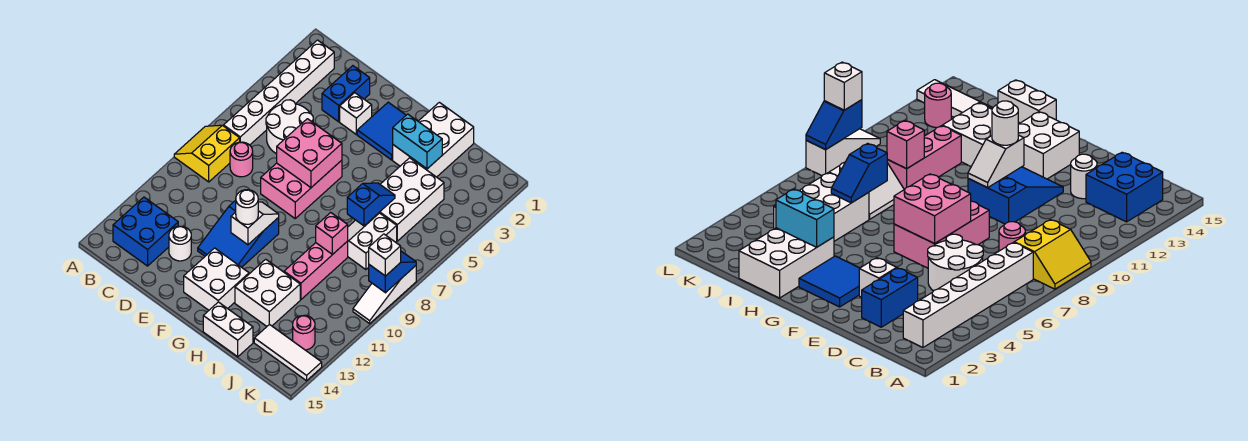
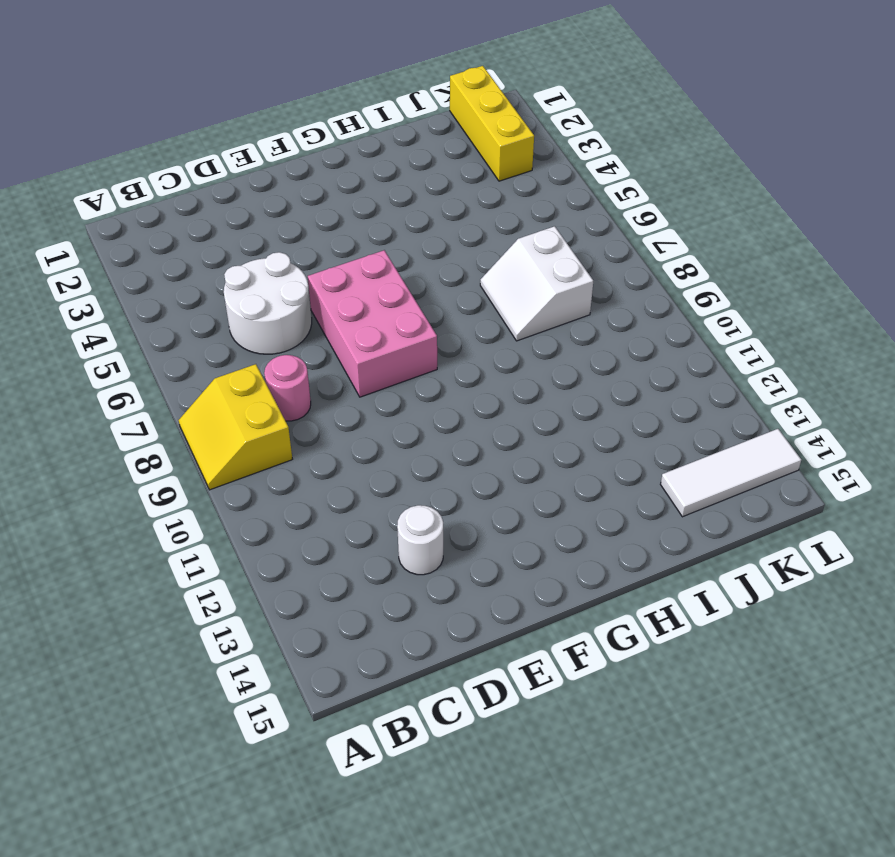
yellow brick K1:K3 level 1 -> none
none -> white brick B2:B7 level 1
none -> blue brick B13:C14 level 1
none -> blue brick D2:D3 level 1

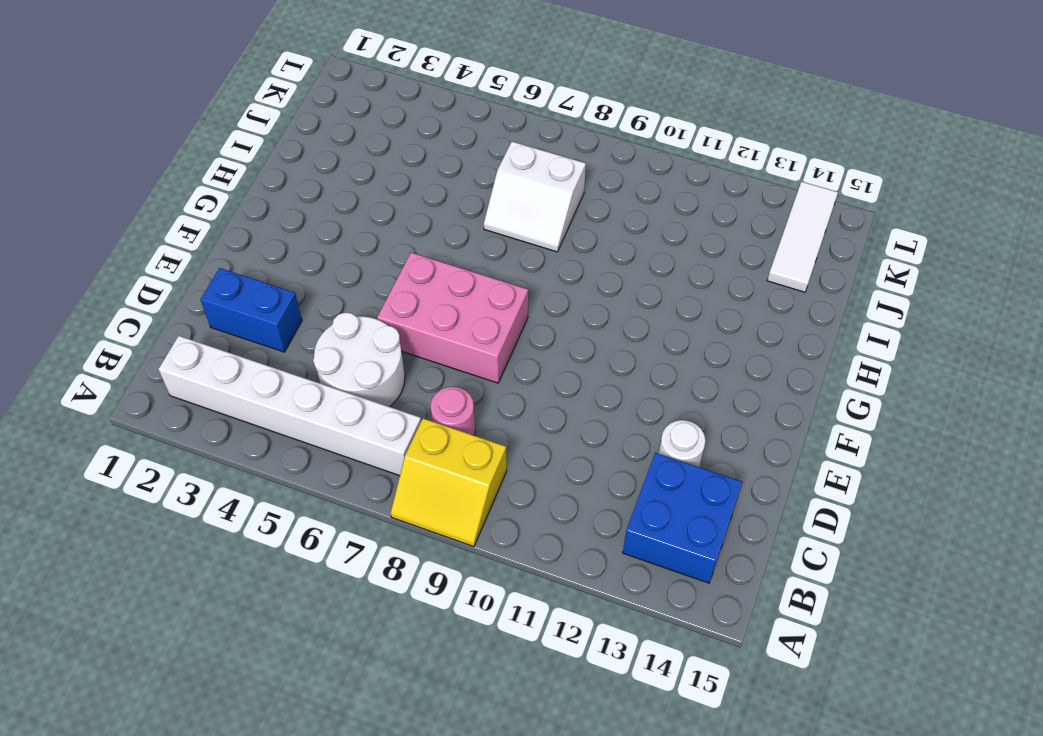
none -> white brick E3 level 1
none -> blue slope E10:F12 level 1 top 10
none -> blue tile F2:G3 level 1

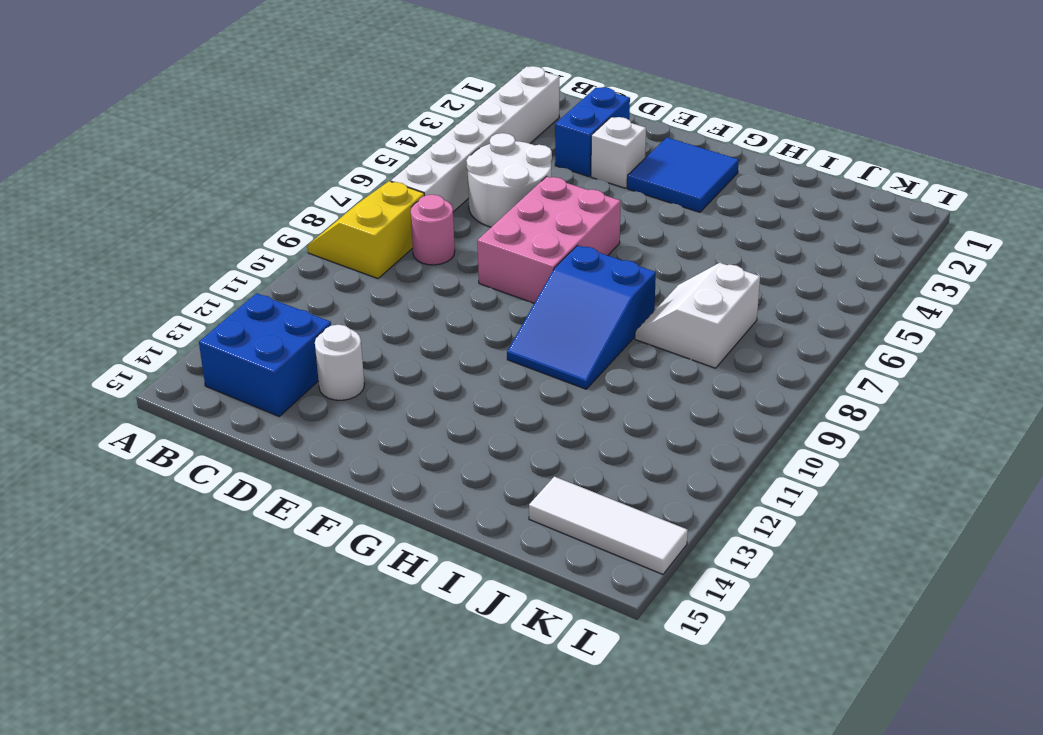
blue slope G8:H10 level 1 top 8 -> blue slope E10:F12 level 1 top 10
none -> white brick F13:G14 level 1
none -> white brick H1:I3 level 1
none -> white brick H12:I13 level 1

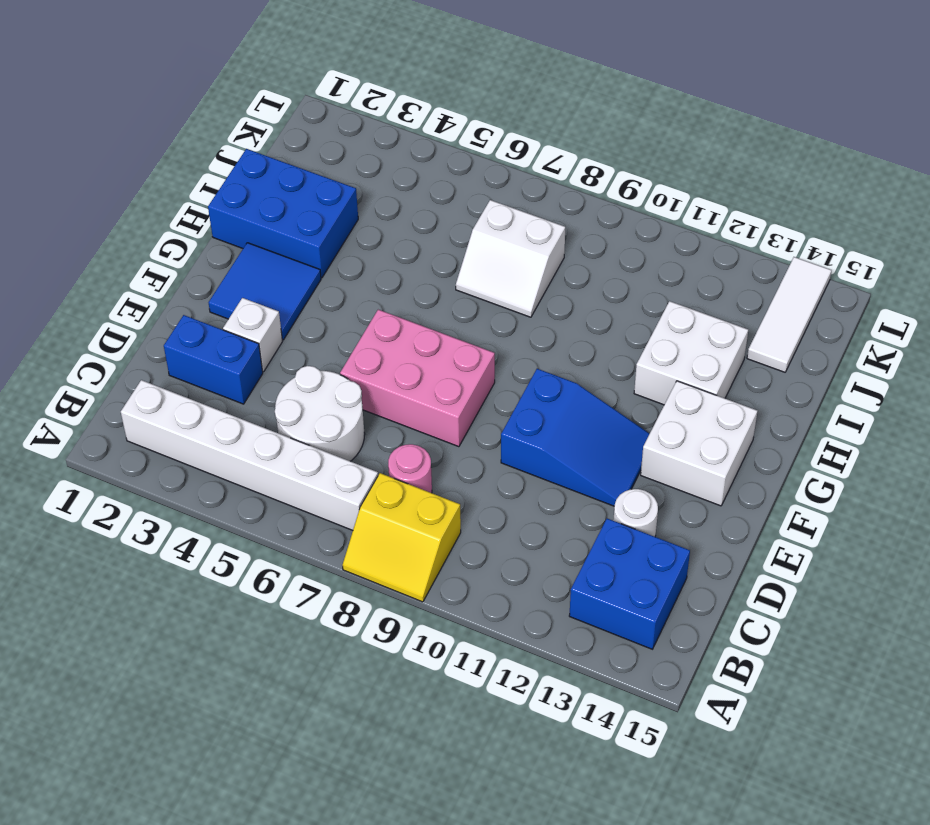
blue brick H1:I3 level 1 -> white brick H1:I3 level 1
none -> white brick H15:I15 level 1
none -> white brick I4:J6 level 1
none -> pink brick I9:I11 level 1

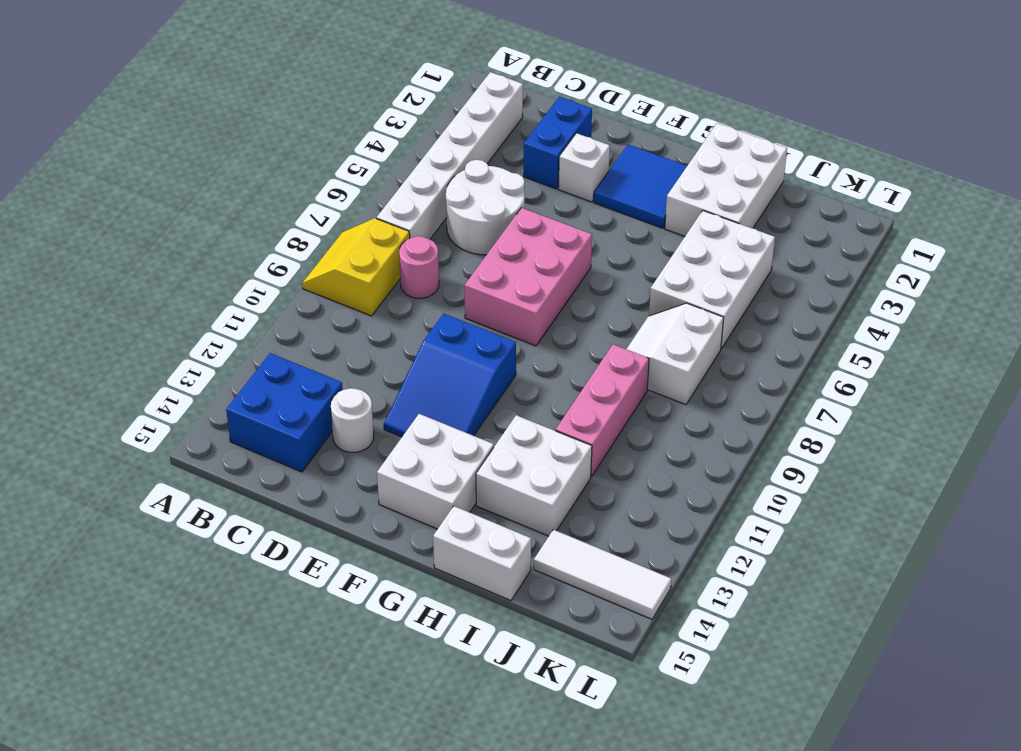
none -> pink round brick K13 level 1
none -> white slope L8:L10 level 1 top 8
none -> pink brick E6:F7 level 2

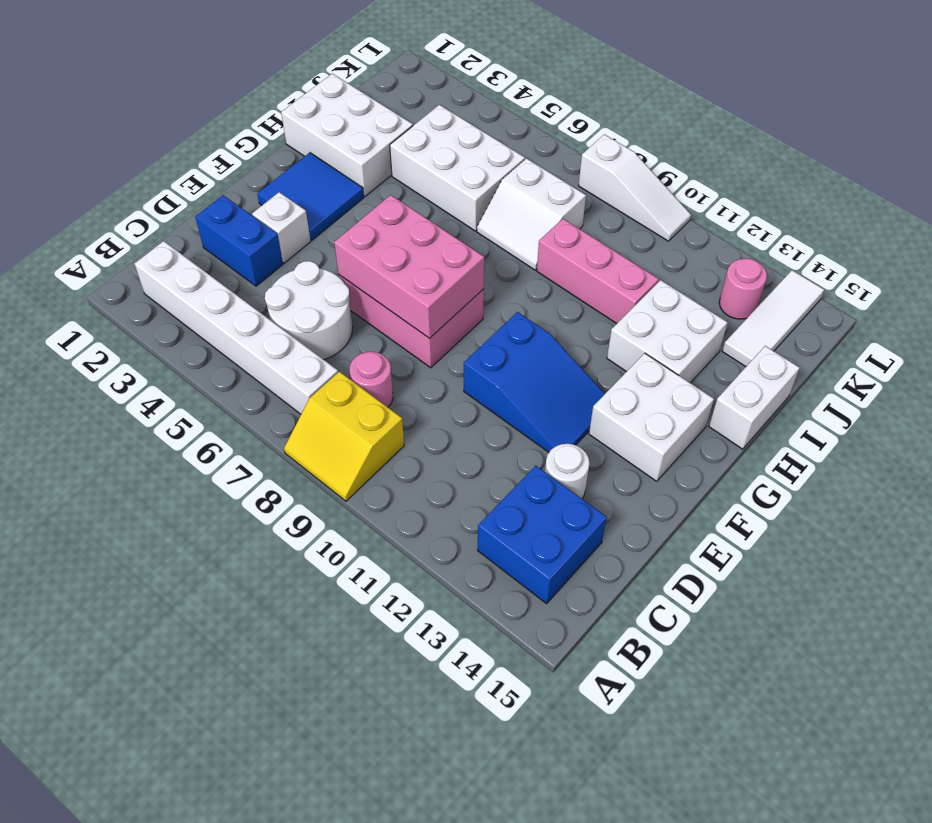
pink brick E6:F8 level 2 -> pink brick E6:F7 level 2
none -> white slope F10:F11 level 2 top 11
none -> cyan brick H3:I3 level 2
none -> blue slope I6:I7 level 2 top 7

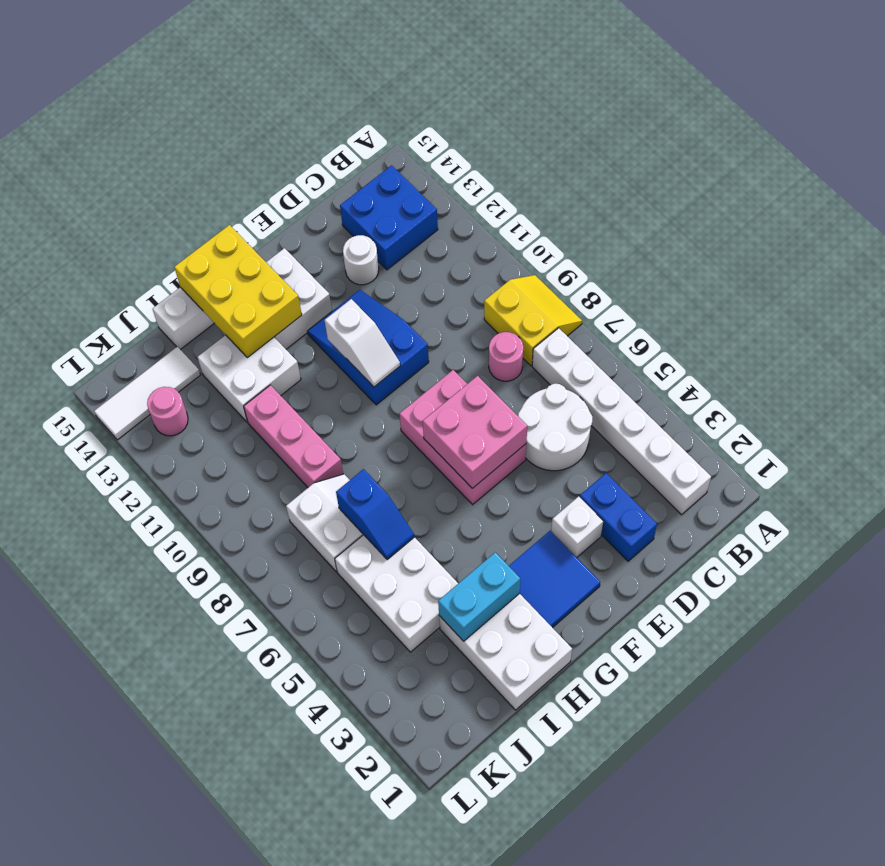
yellow brick G13:H15 level 2 -> none
none -> white slope L8:L10 level 1 top 8
none -> pink brick I9 level 2
none -> blue slope L8:L9 level 2 top 9

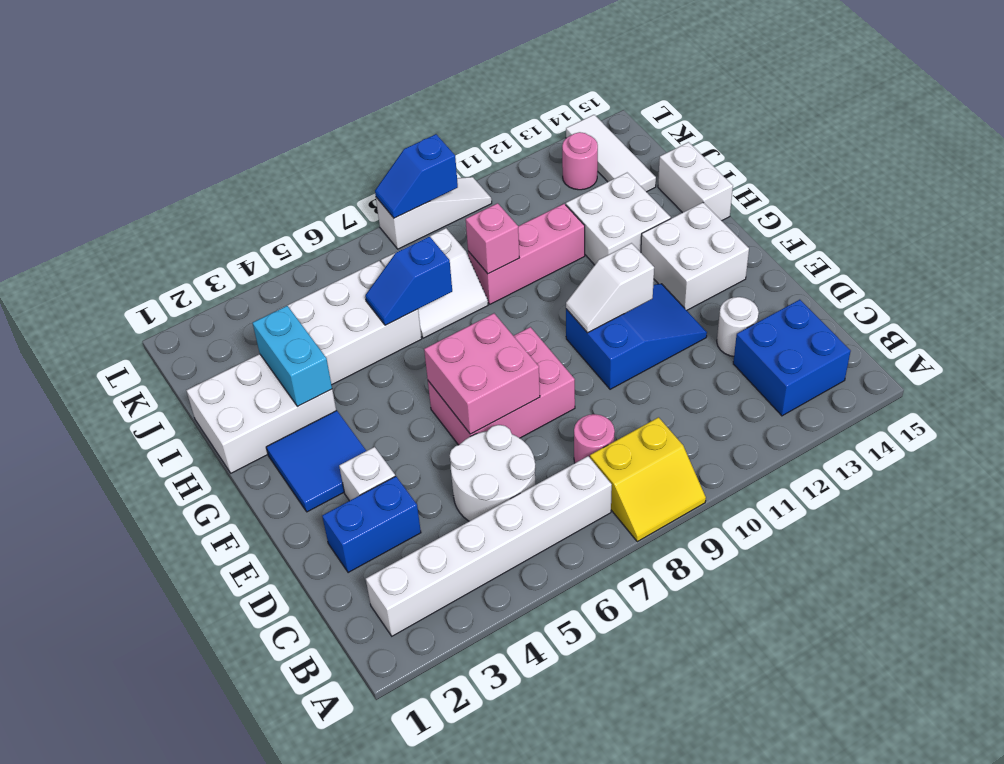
none -> white round brick F11 level 3
none -> white brick L9 level 3

